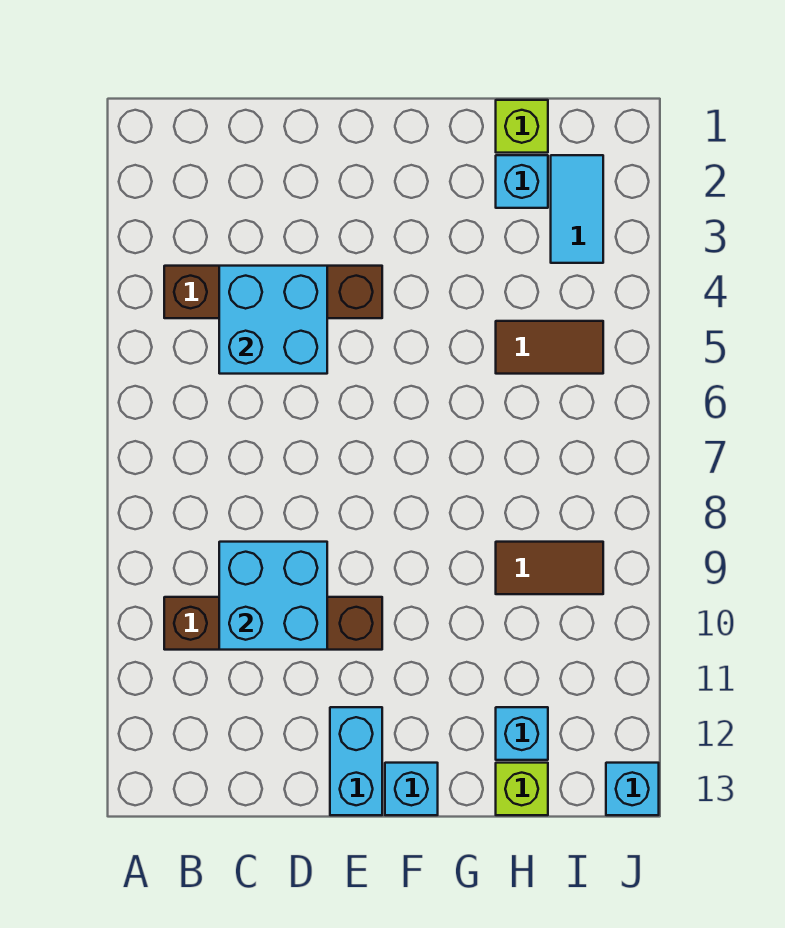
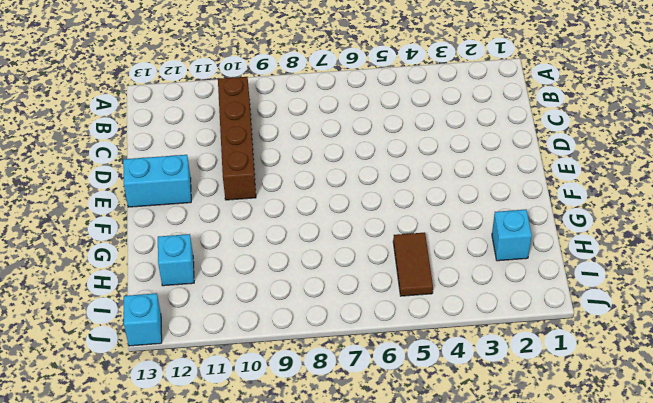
none -> brown brick B4:E4 level 1
none -> cyan brick F13 level 1
none -> lime brick H1 level 1

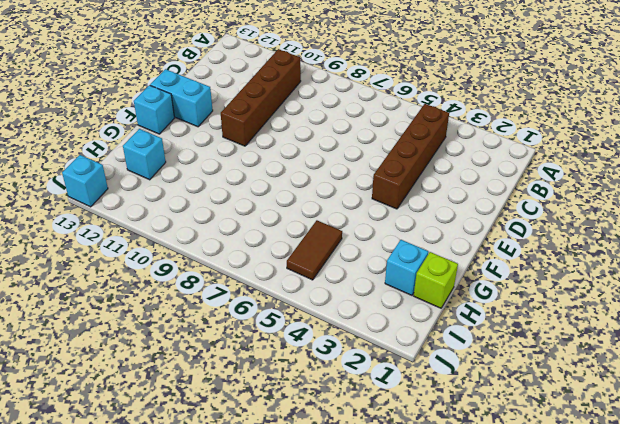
none -> brown tile H9:I9 level 1
none -> lime brick H13 level 1
none -> cyan tile I2:I3 level 1

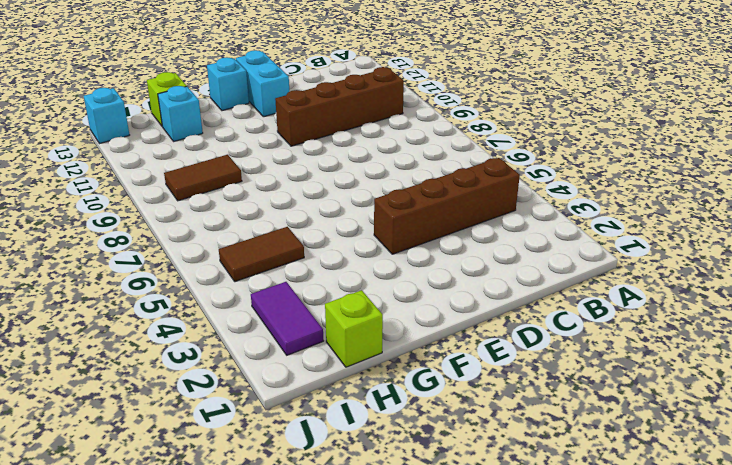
purple tile I2:I3 level 1 -> cyan tile I2:I3 level 1
none -> cyan brick H2 level 1
none -> cyan brick C4:D5 level 2
none -> cyan brick C9:D10 level 2

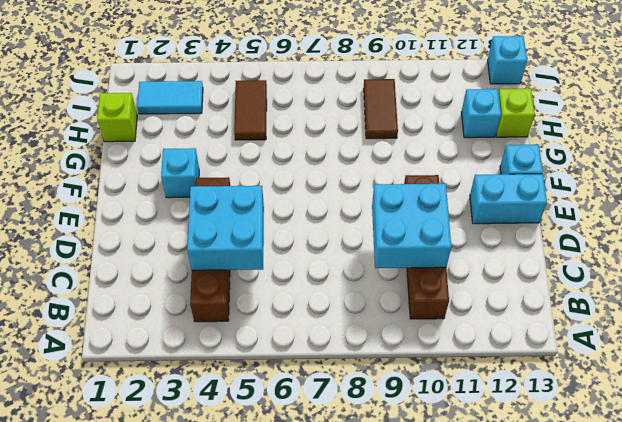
cyan brick F3 level 1 -> cyan brick H2 level 1

